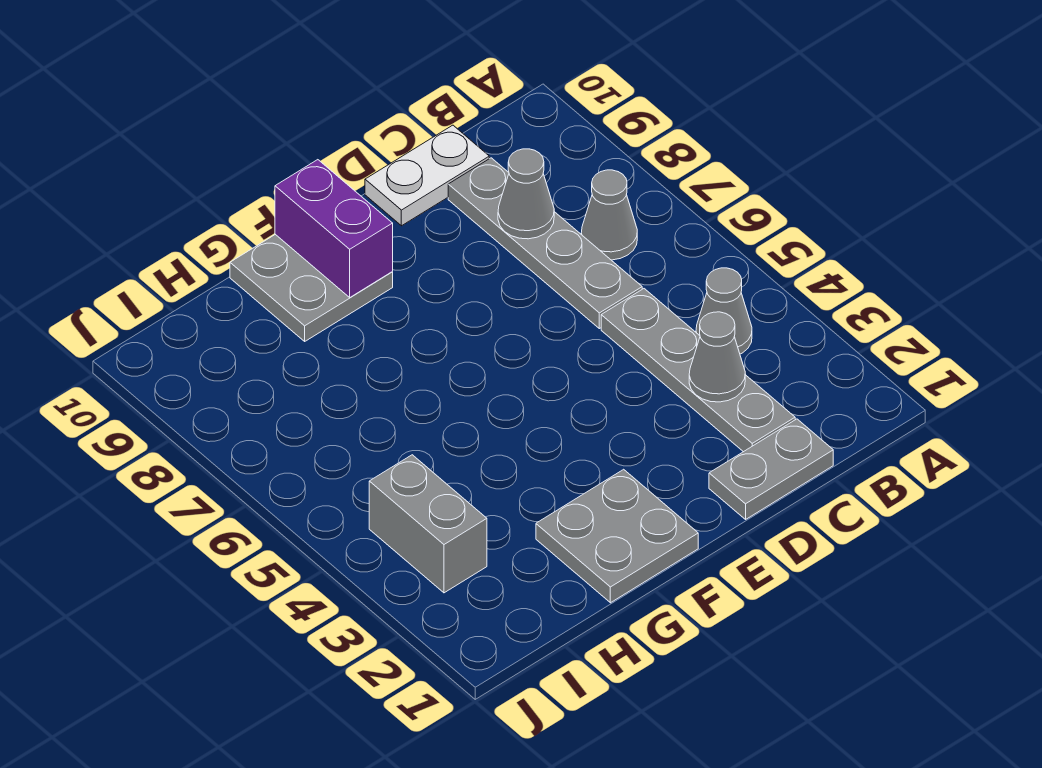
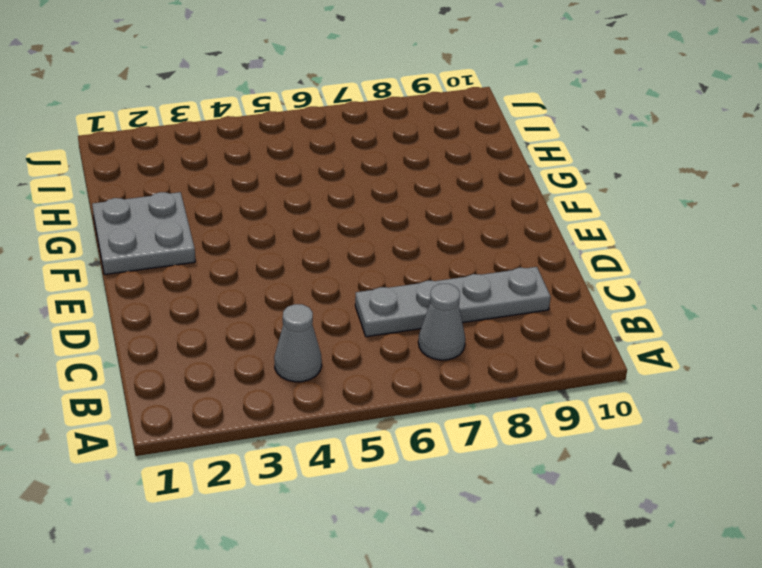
none -> grey plate C1:D1 level 1
none -> grey plate C2:C5 level 1
none -> white plate C10:D10 level 1

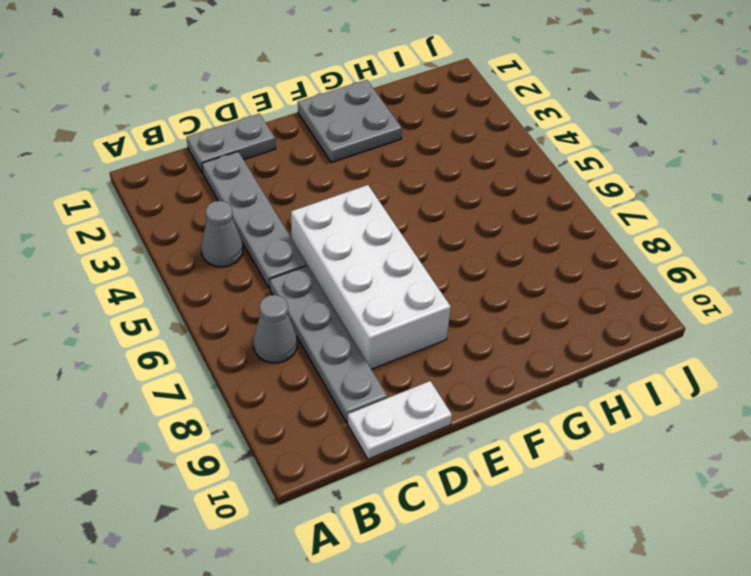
white brick D5:E8 level 1 -> none
none -> grey plate F9:G10 level 1
none -> grey brick I3:I4 level 1
none -> grey cone C3 level 2

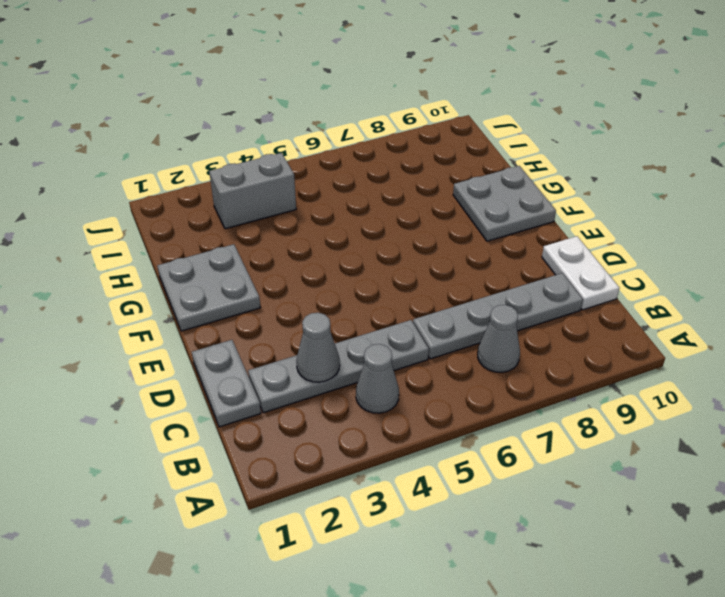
none -> grey cone C8 level 2
none -> purple brick F9:F10 level 2

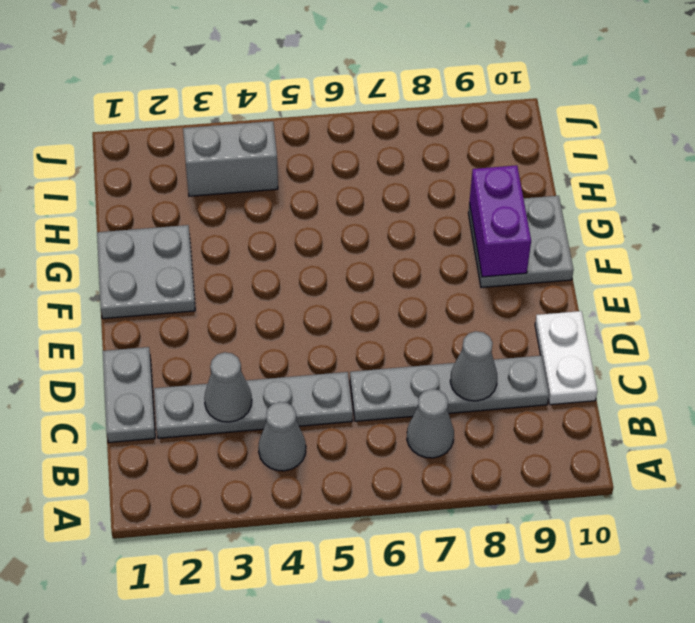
purple brick F9:G9 level 2 -> purple brick F9:F10 level 2

